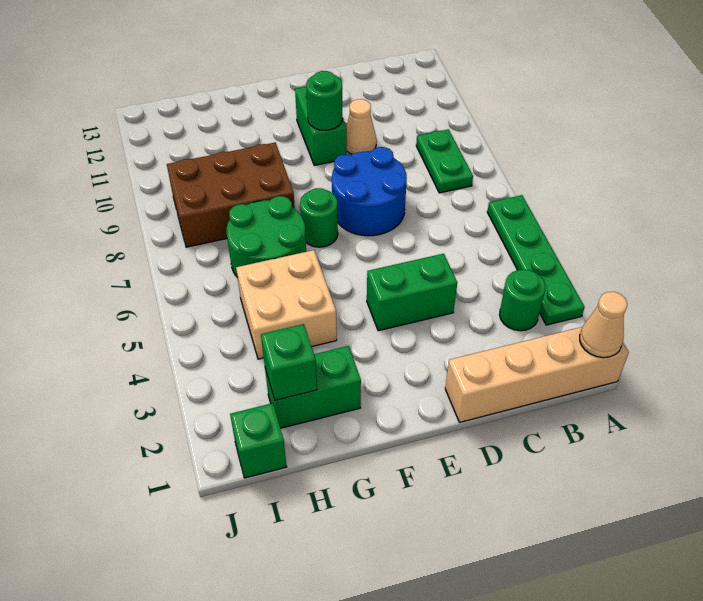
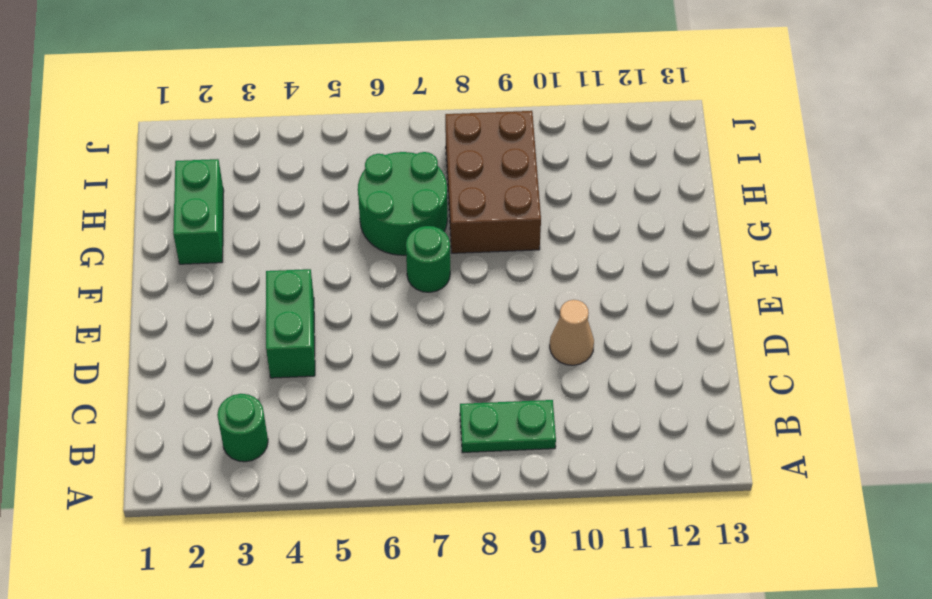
none -> tan brick A1:D1 level 1
none -> green plate A3:A6 level 1
none -> blue round brick D7:E8 level 1

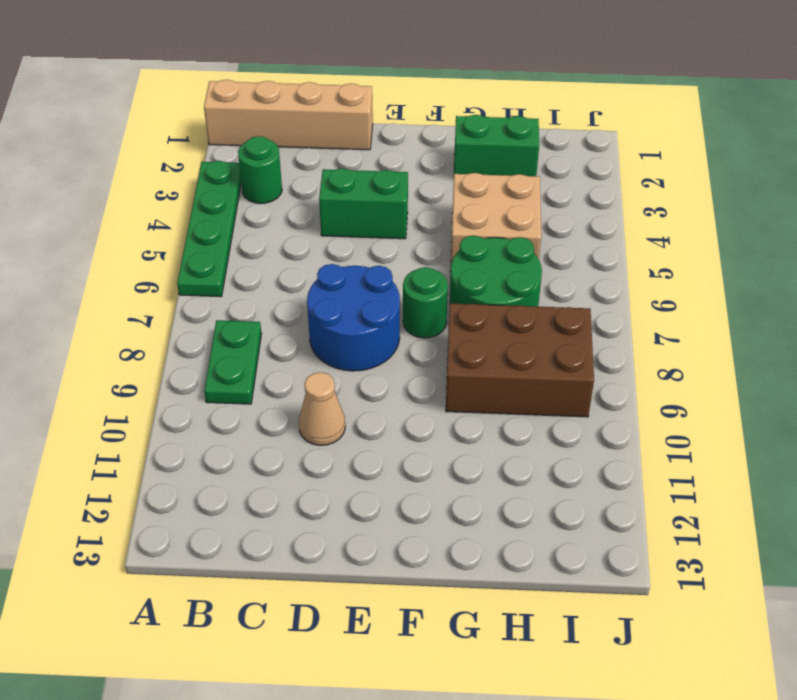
none -> green brick E10:E11 level 1
none -> green brick I1 level 1
none -> tan cone A1 level 2

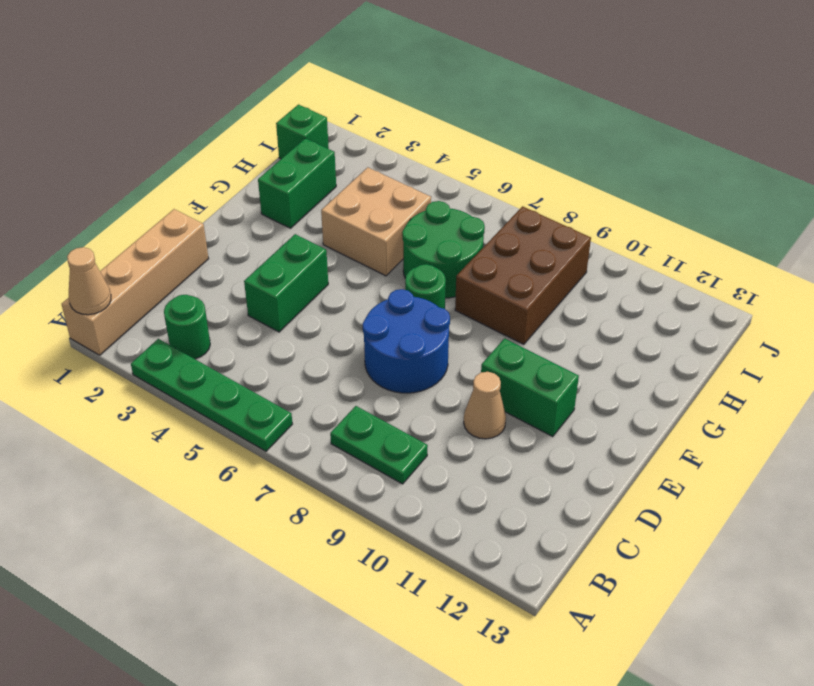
none -> green round brick E10 level 2
none -> green brick H2 level 2

